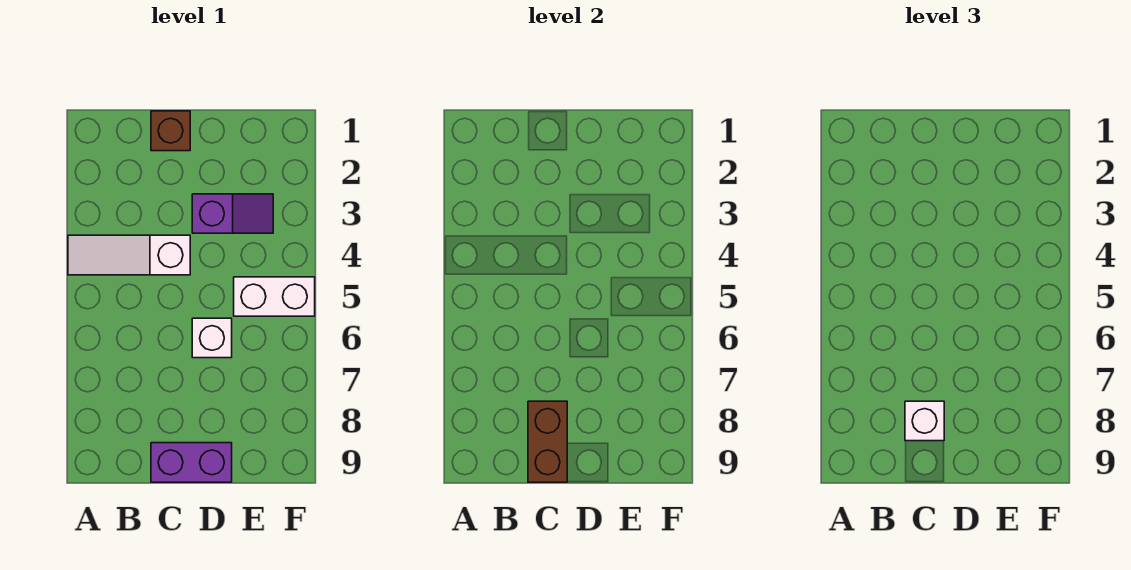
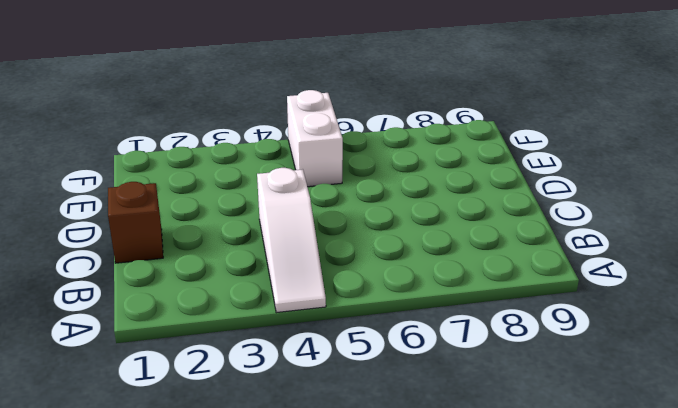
none -> purple brick C9:D9 level 1
none -> purple slope D3:E3 level 1 top D

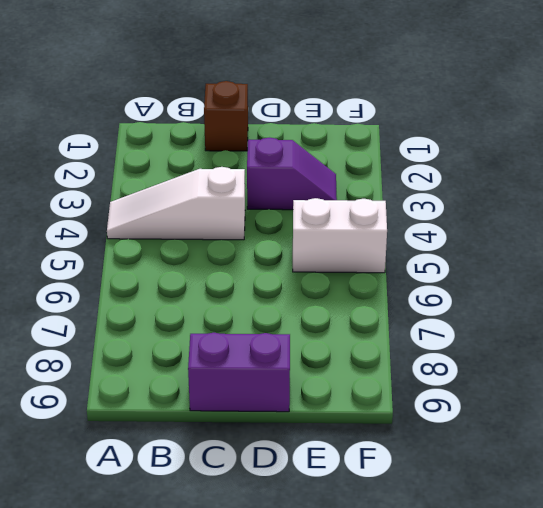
none -> white brick D6 level 1
none -> brown brick C8:C9 level 2

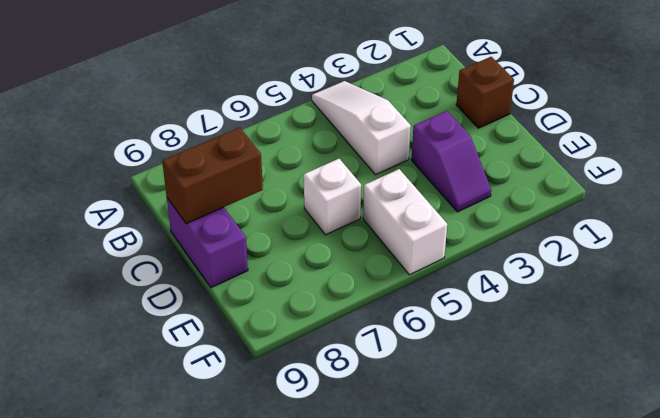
none -> white brick C8 level 3

